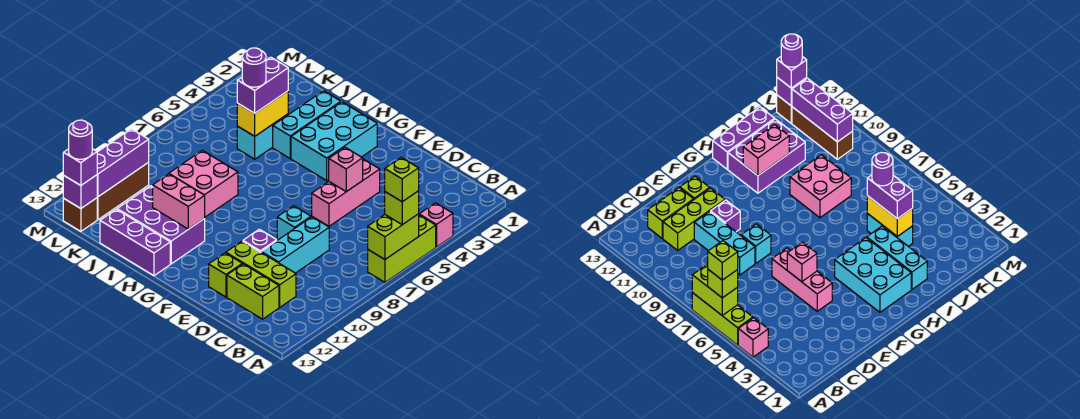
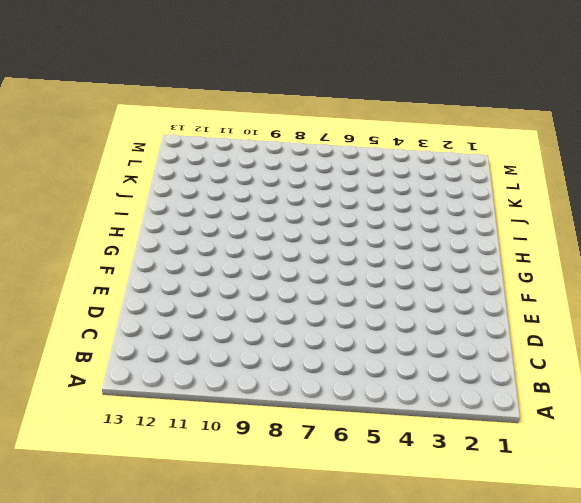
none -> pink brick A4 level 1
none -> lime brick A5:A7 level 1
none -> lime brick C11:E11 level 1

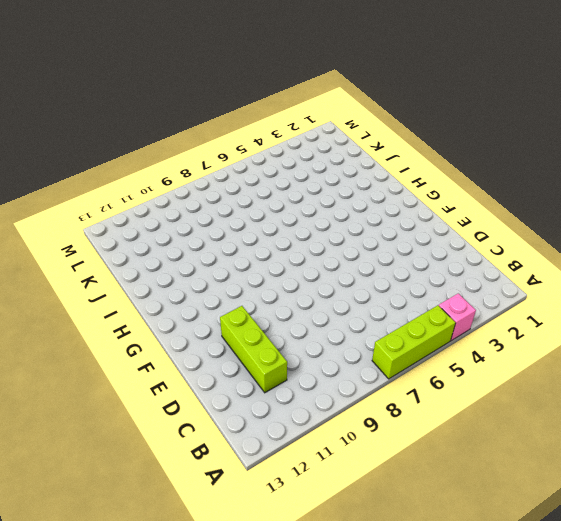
none -> lime brick C12:D12 level 1
none -> cyan brick D8:D10 level 1
none -> pink brick E4:E6 level 1

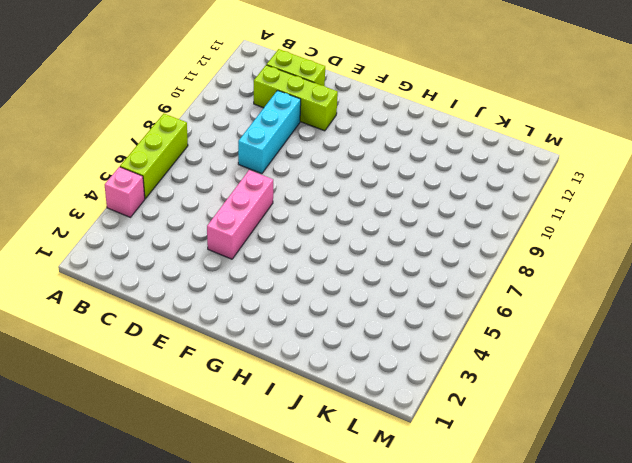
none -> cyan brick E8 level 1
none -> purple brick E10 level 1
none -> lime brick E12 level 1

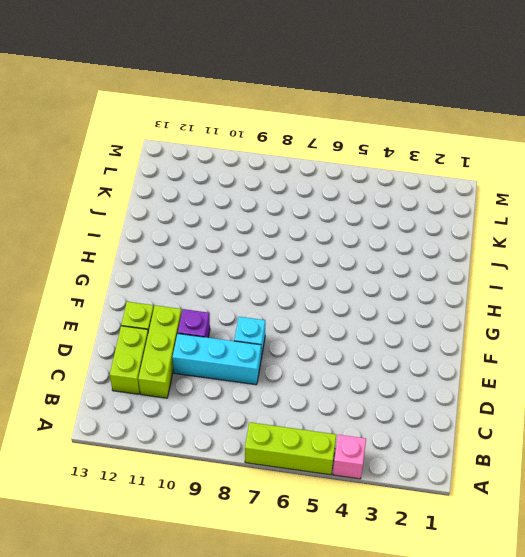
none -> pink brick E4:E6 level 1
none -> cyan brick G2:H4 level 1
none -> purple brick H11:J12 level 1

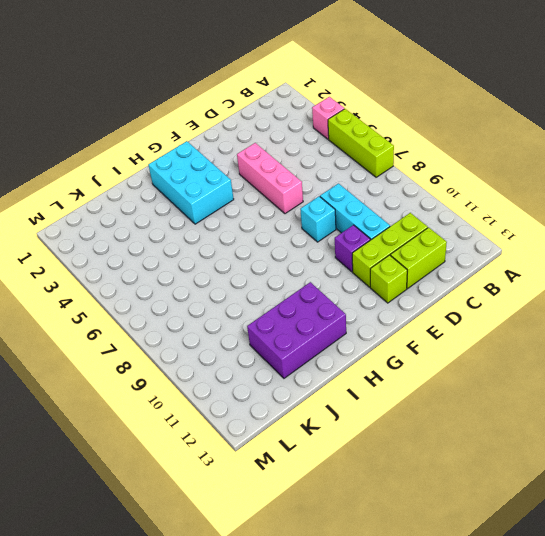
none -> purple brick H13:J13 level 1
none -> cyan brick I2:I4 level 1
none -> pink brick I8:J9 level 1

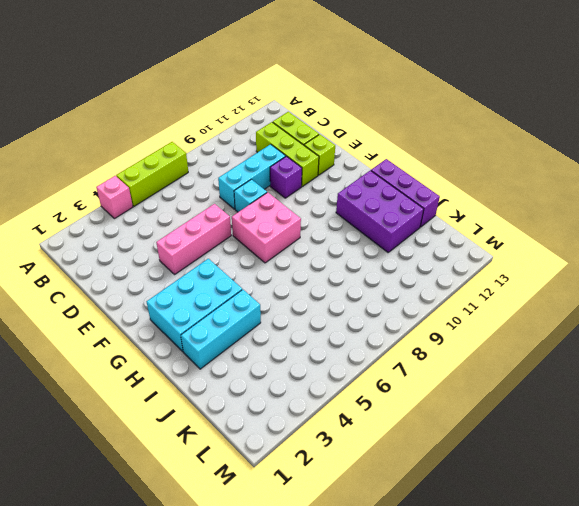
pink brick F7:G8 level 1 -> pink brick I8:J9 level 1
none -> cyan brick J4:J5 level 1
none -> brown brick L10:L12 level 1
none -> brown brick L13 level 1

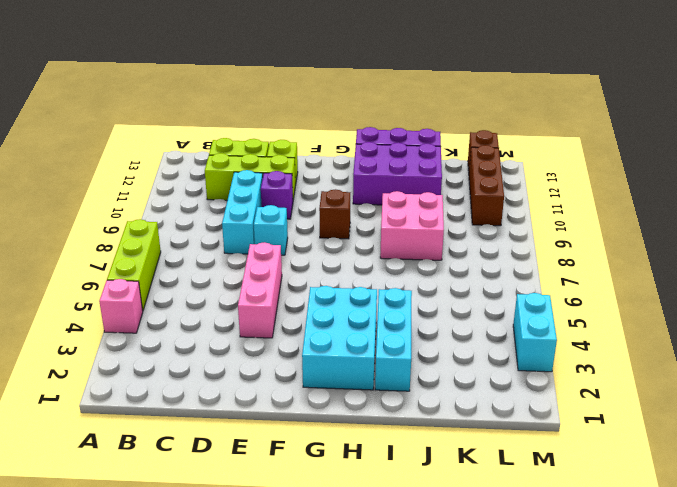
brown brick G9 level 1 -> none
cyan brick M3:M4 level 1 -> cyan brick J4:J5 level 1
none -> lime brick A6:A7 level 2
none -> pink brick E5 level 2
none -> pink brick H11:I11 level 2

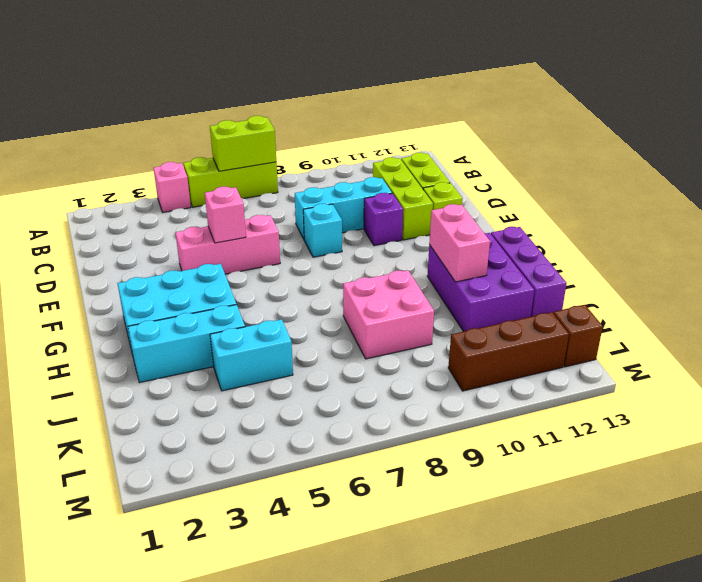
none -> yellow brick J4:J5 level 2
none -> purple brick L10:L12 level 2
none -> purple brick L13 level 2

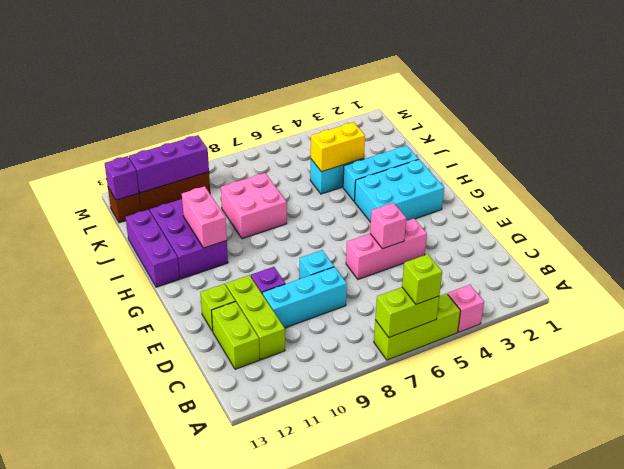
none -> purple brick J4:J5 level 3
none -> purple brick L13 level 3
none -> lime brick A6 level 4

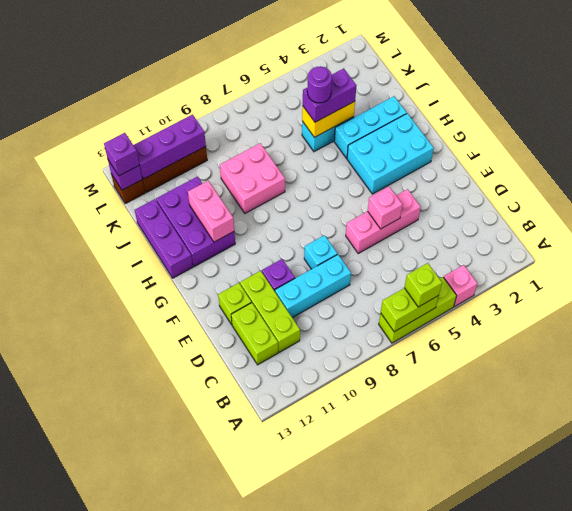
none -> lime brick A6 level 4
none -> purple round brick L13 level 4

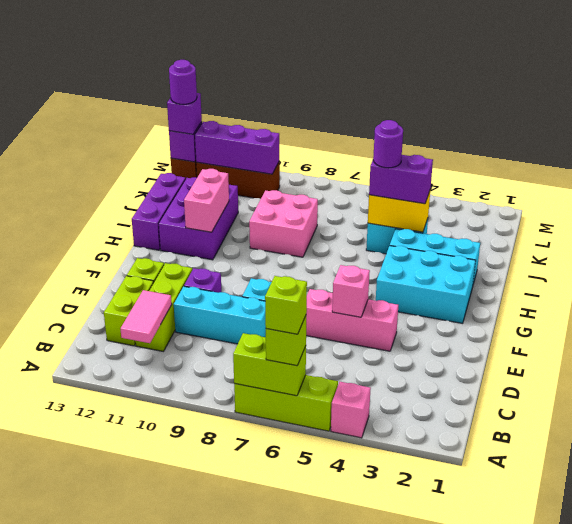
pink tile B11:C11 level 2 -> none

